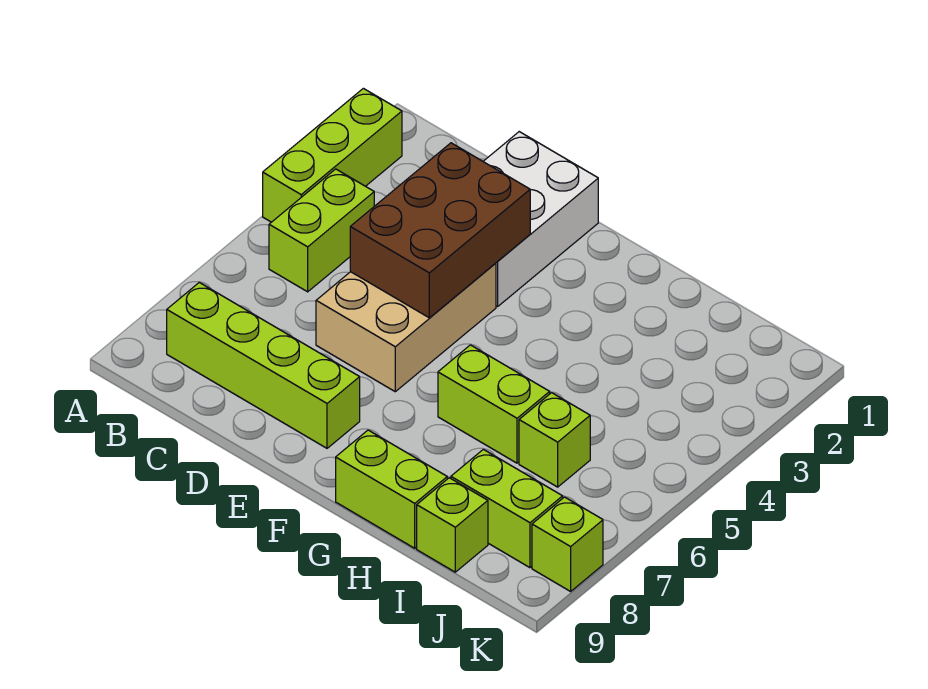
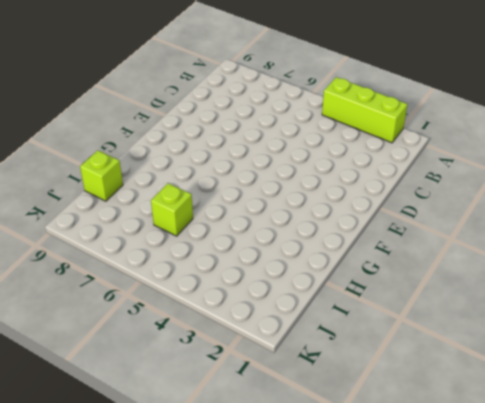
none -> lime brick B4:B5 level 1
none -> lime brick B8:E8 level 1
none -> white brick D1:E3 level 1

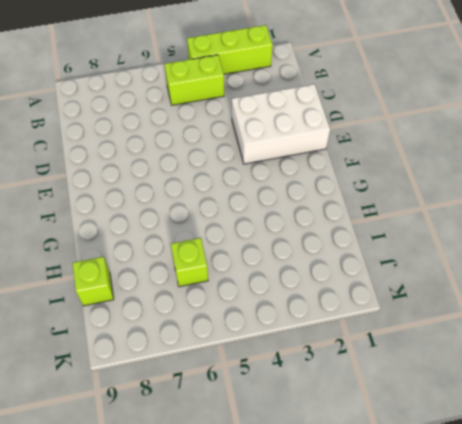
none -> lime brick B8:E8 level 1
none -> tan brick D4:E6 level 1
none -> lime brick G6:H6 level 1

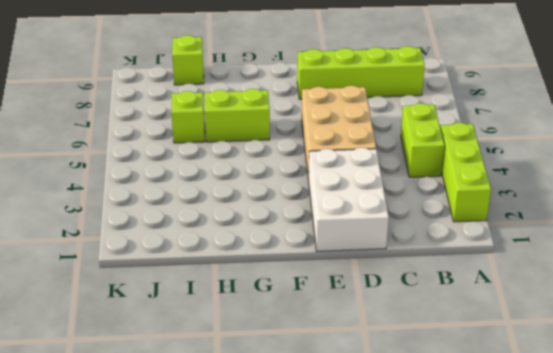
none -> lime brick G9:H9 level 1
none -> lime brick I8:J8 level 1
none -> lime brick K8 level 1

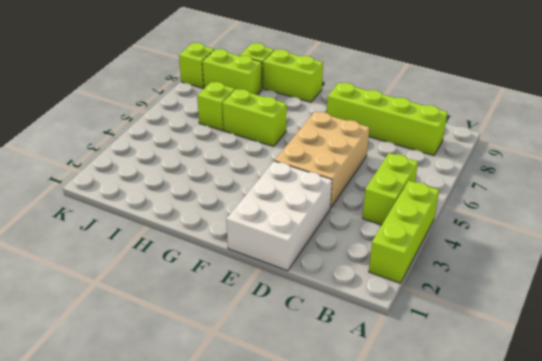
none -> brown brick D3:E5 level 2

